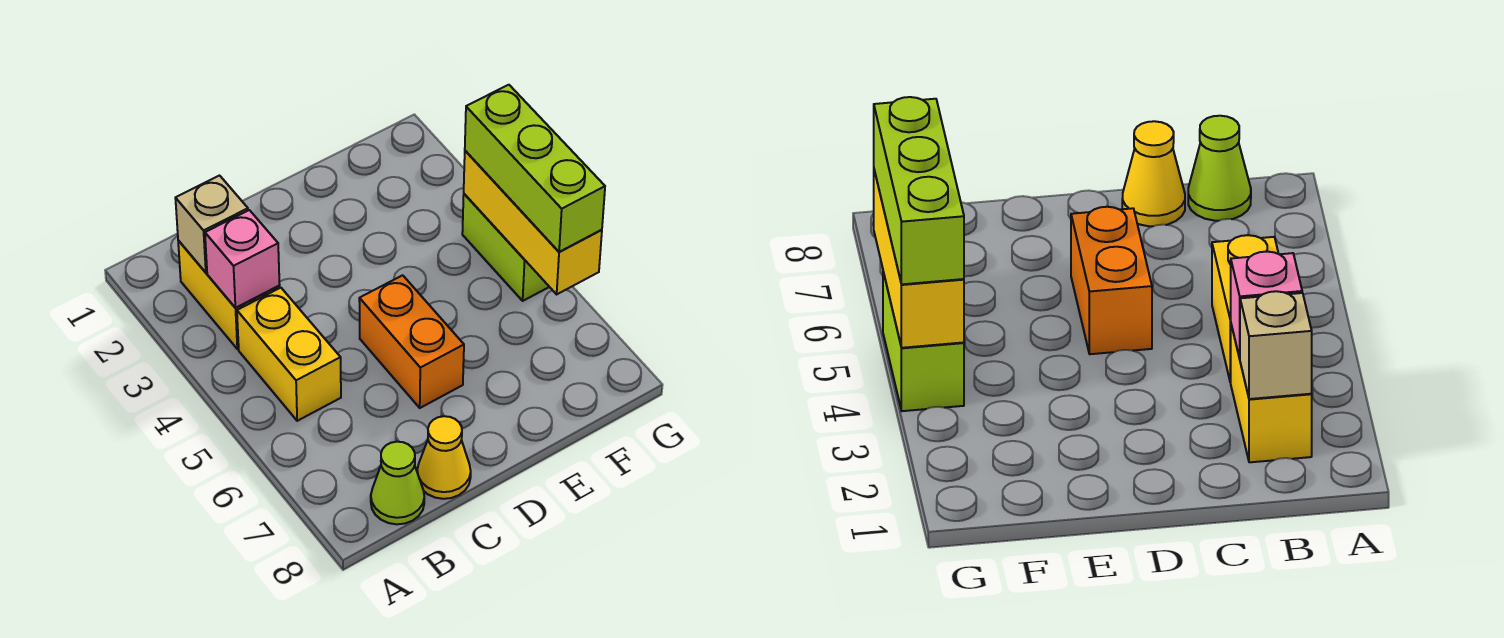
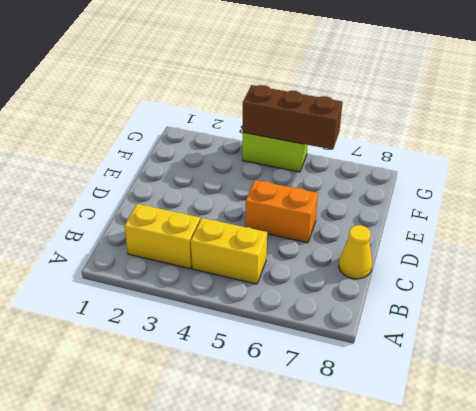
brown brick G4:G6 level 2 -> yellow brick G4:G6 level 2
none -> lime cone B8 level 1
none -> tan brick B2 level 2

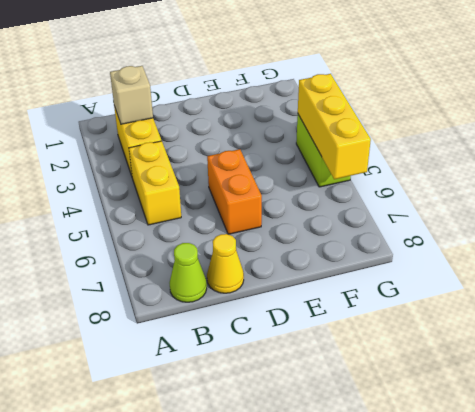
none -> pink brick B3 level 2
none -> lime brick G4:G6 level 3

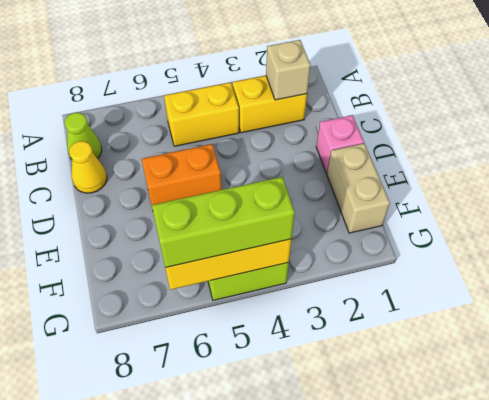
pink brick D1 level 1 -> pink brick B3 level 2
tan brick E1:F1 level 1 -> none

